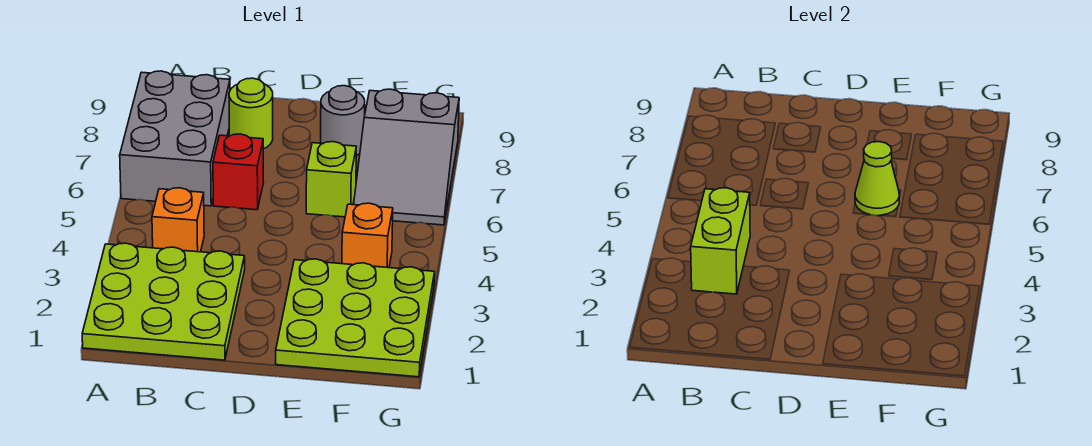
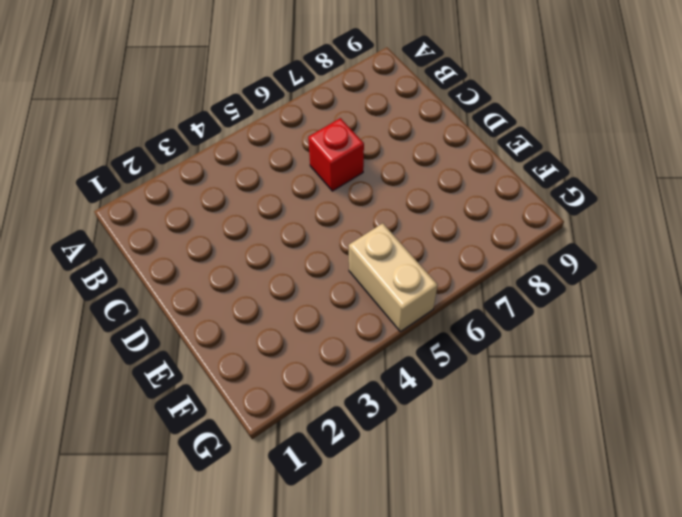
tan brick F5:G5 level 1 -> none
none -> lime plate A1:C3 level 1
none -> grey brick A6:B8 level 1
none -> orange brick B4 level 1

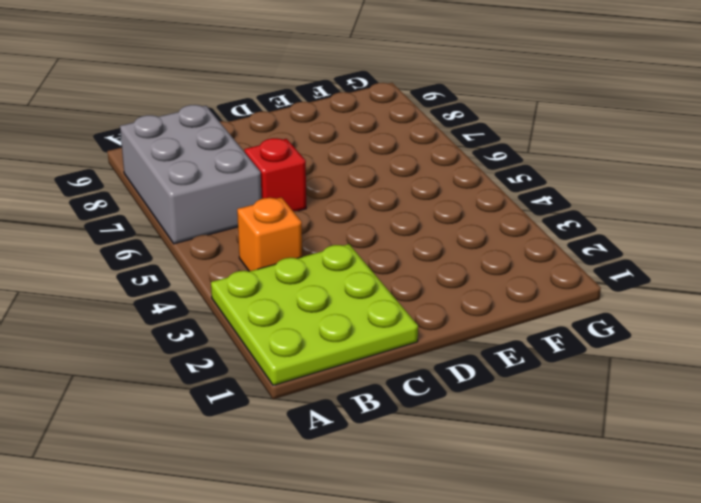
none -> lime round brick C8 level 1
none -> lime plate E1:G3 level 1
none -> lime brick E6 level 1

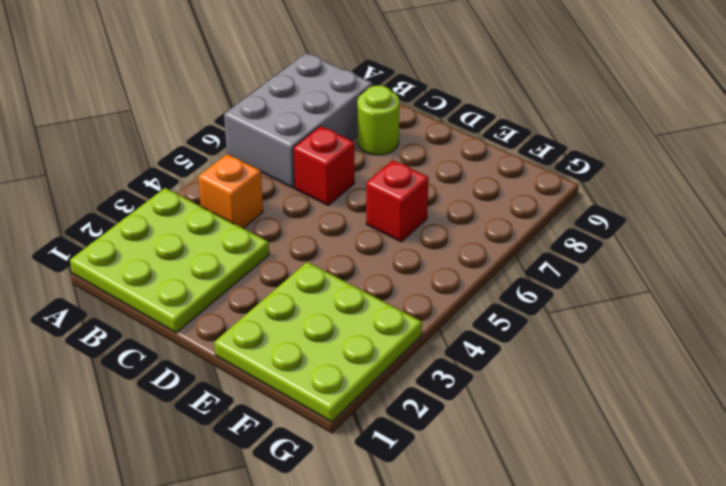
red brick E6 level 1 -> lime brick E6 level 1
none -> grey round brick E8 level 1
none -> orange brick F4 level 1
none -> grey slope F6:G8 level 1 top 8

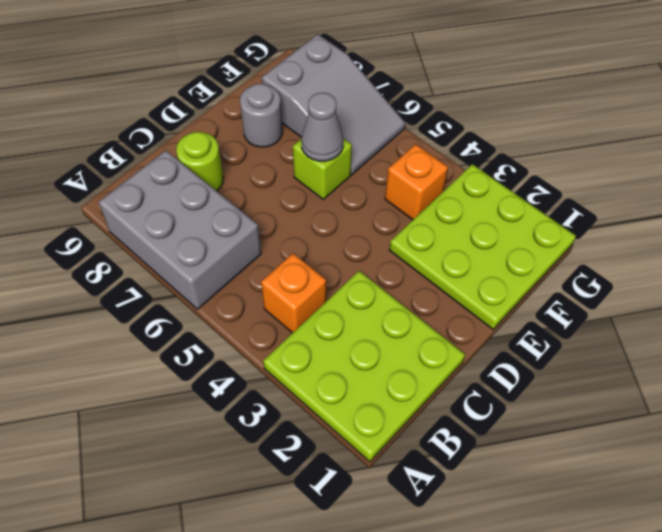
grey cone E6 level 2 -> lime cone E6 level 2
none -> red brick C6 level 1
none -> lime brick B3:B4 level 2

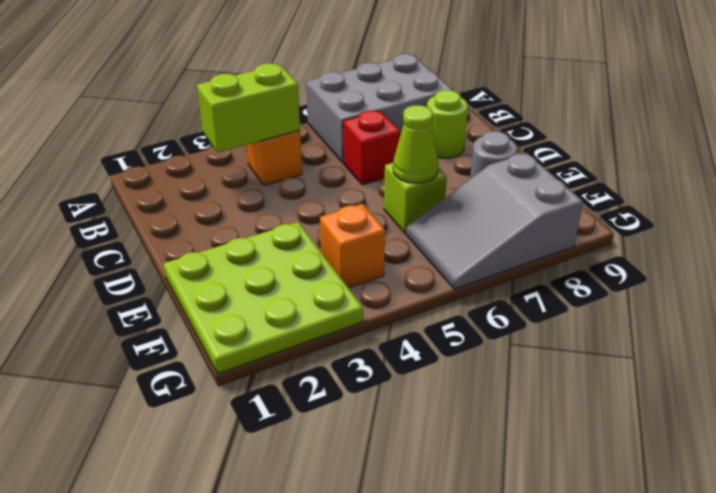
none -> lime plate A1:C3 level 1

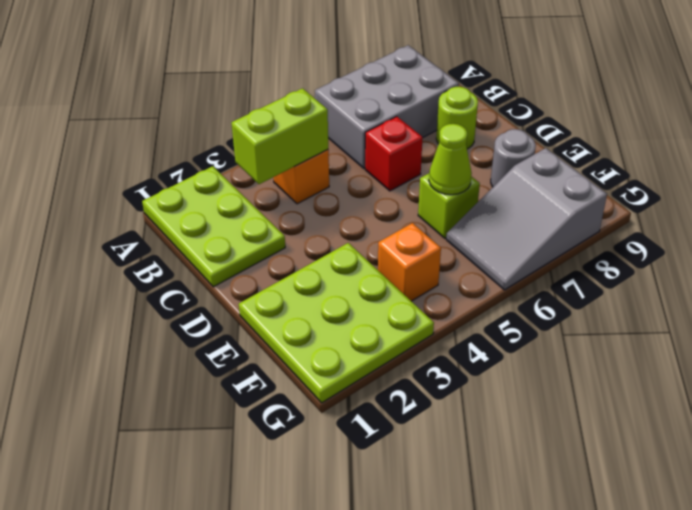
lime plate A1:C2 level 1 -> lime plate A1:C3 level 1

